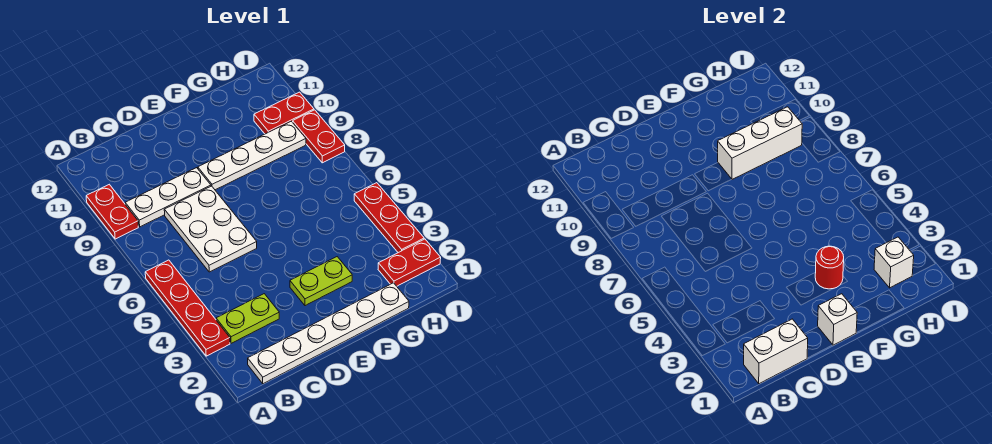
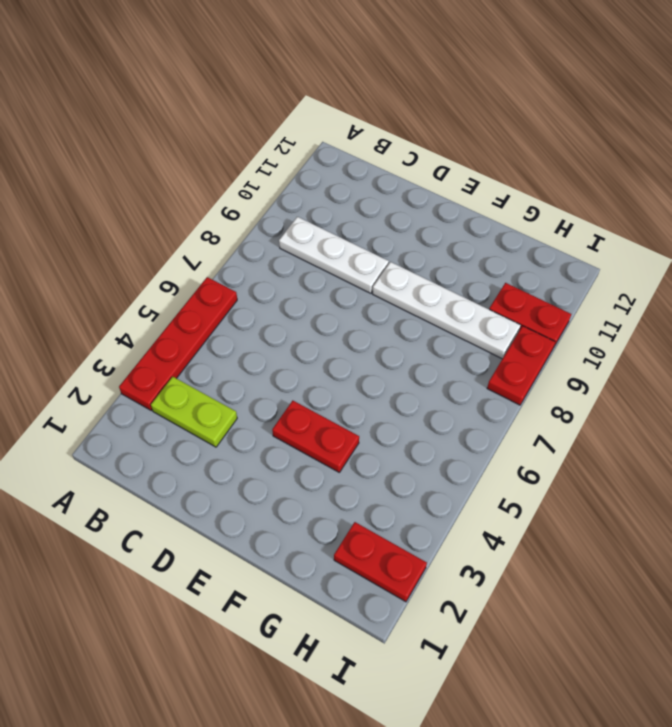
red plate E4:F4 level 1 -> red plate A9:A10 level 1
none -> white plate B1:G1 level 1
none -> white plate C6:D8 level 1
none -> lime plate E3:F3 level 1

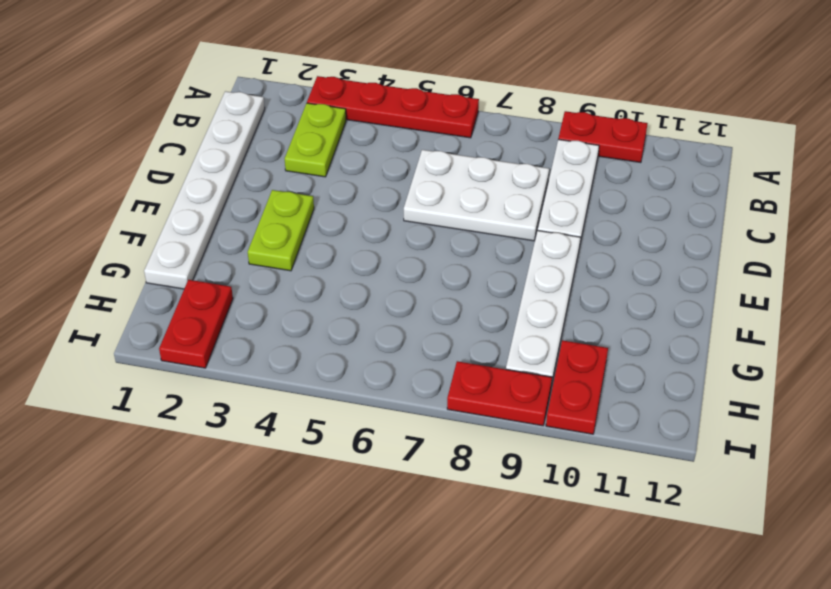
none -> red plate I3:I5 level 1
none -> white brick B1:C1 level 2
none -> white brick E1 level 2

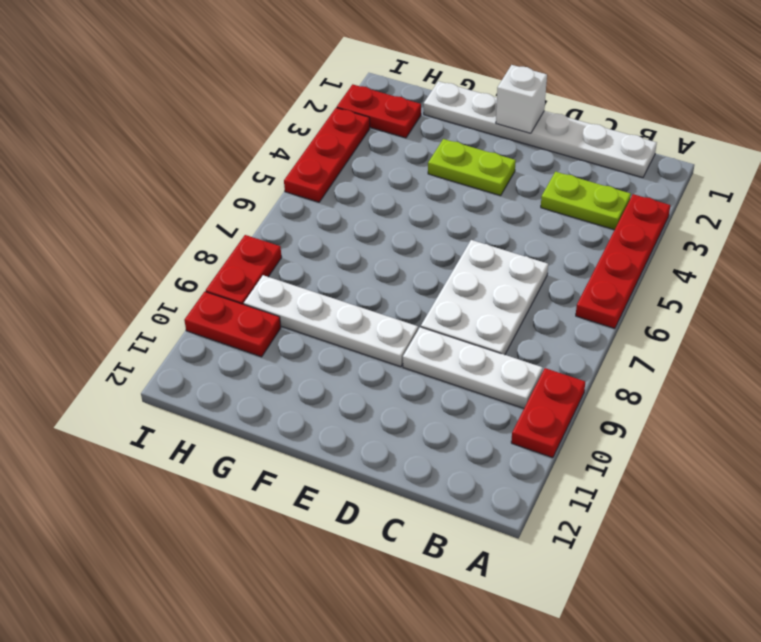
none -> white brick B1:C1 level 2
none -> red round brick F3 level 2
none -> white brick F9:H9 level 2

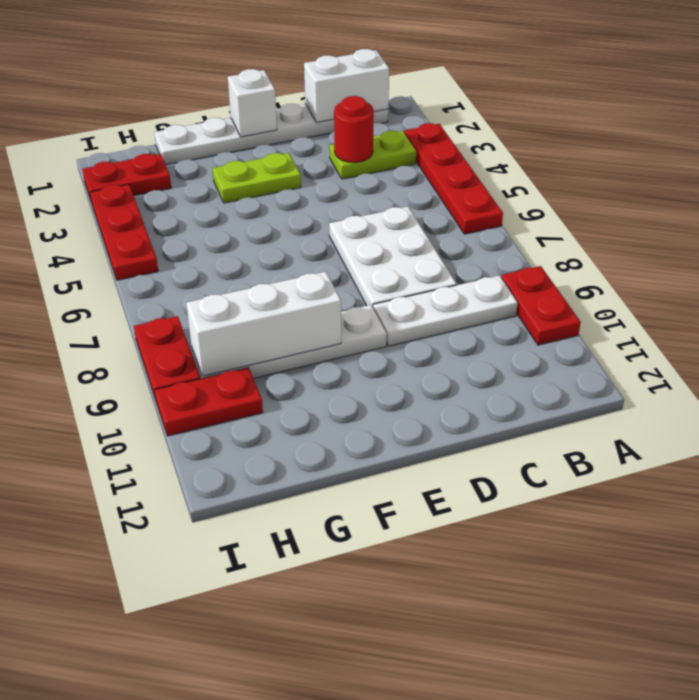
red round brick C3 level 2 -> red round brick F3 level 2
none -> white brick H2 level 2

